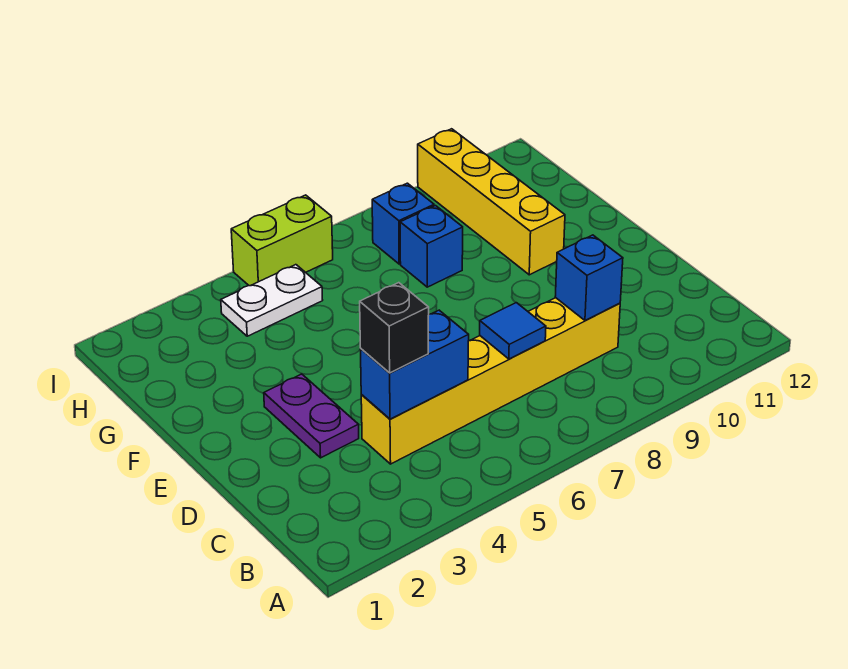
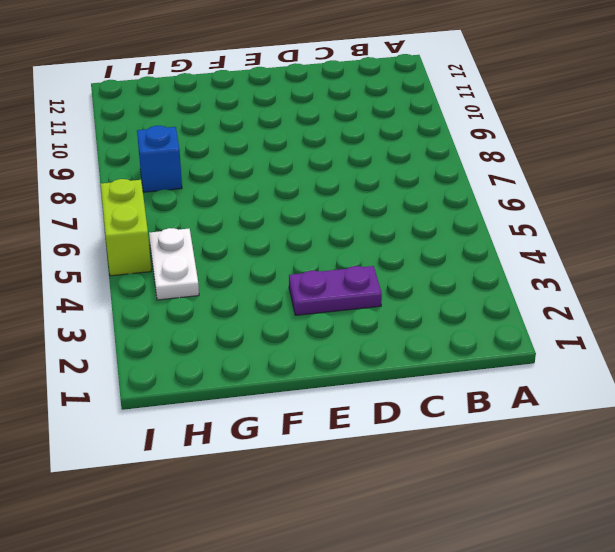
none -> yellow brick C4:C9 level 1
none -> yellow brick F10:I10 level 1

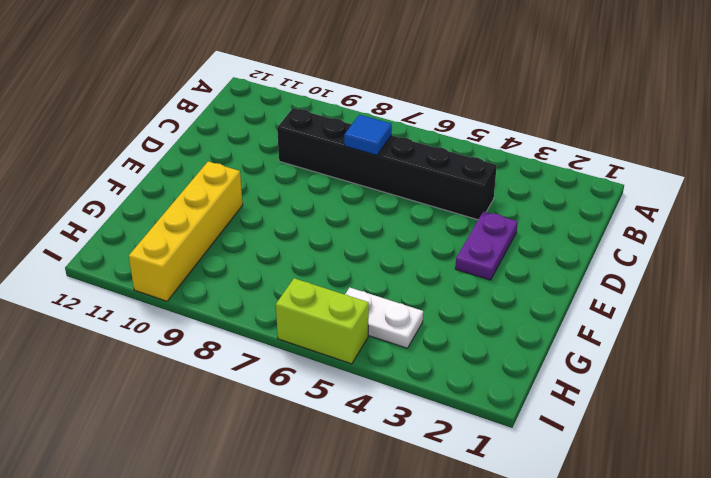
black brick C4:C9 level 1 -> yellow brick C4:C9 level 1
none -> blue brick G8 level 1
none -> blue brick H8 level 1

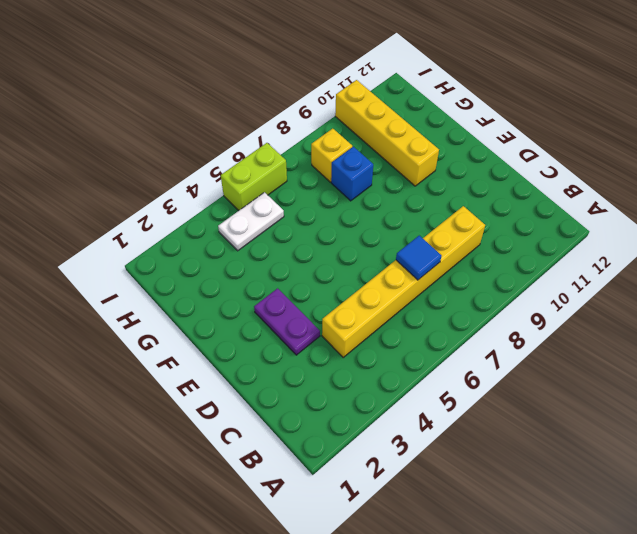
yellow brick H8 level 1 -> blue brick H8 level 1
none -> blue brick C4:C5 level 2
none -> blue brick C9 level 2

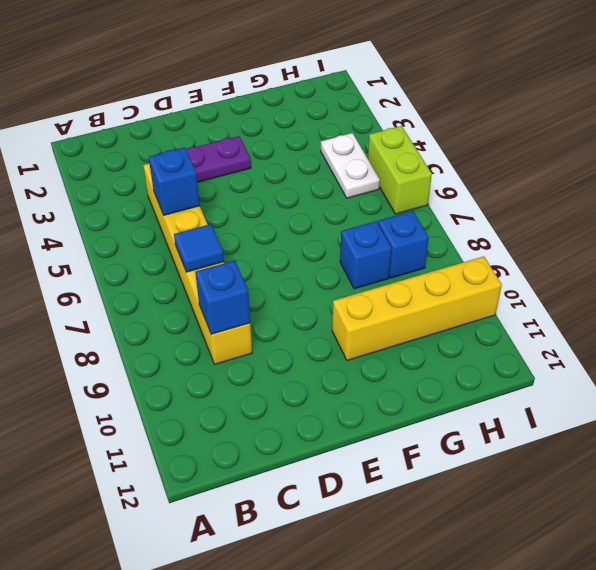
blue brick C5 level 2 -> blue brick C4:C5 level 2
none -> black brick C4 level 3

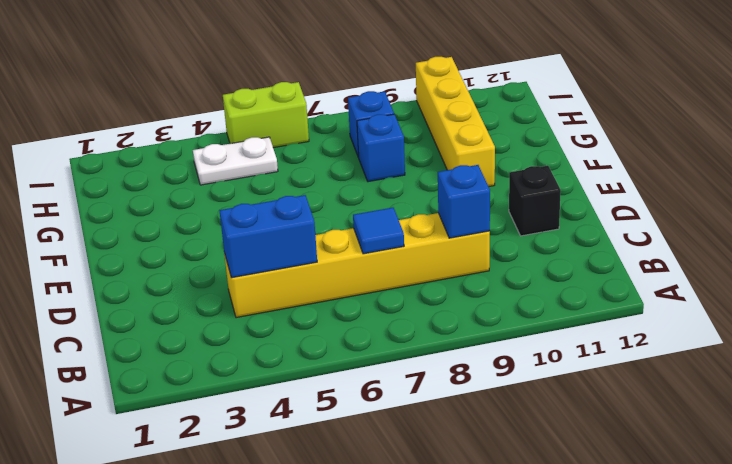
black brick D11 level 1 -> black brick C4 level 3
none -> purple plate D3:E3 level 1

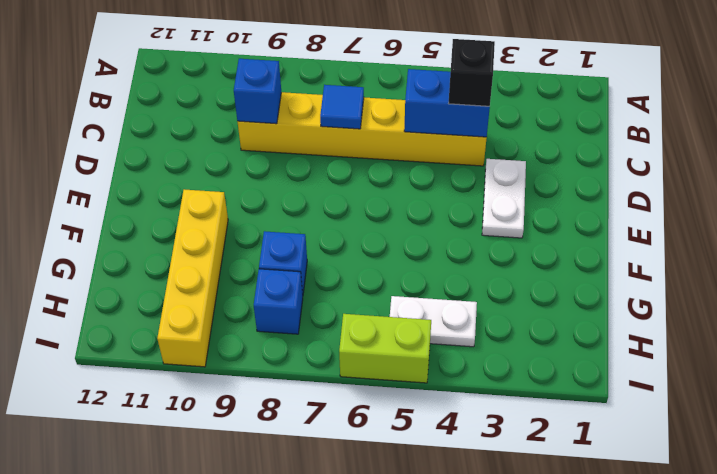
white plate D3:E3 level 1 -> purple plate D3:E3 level 1

